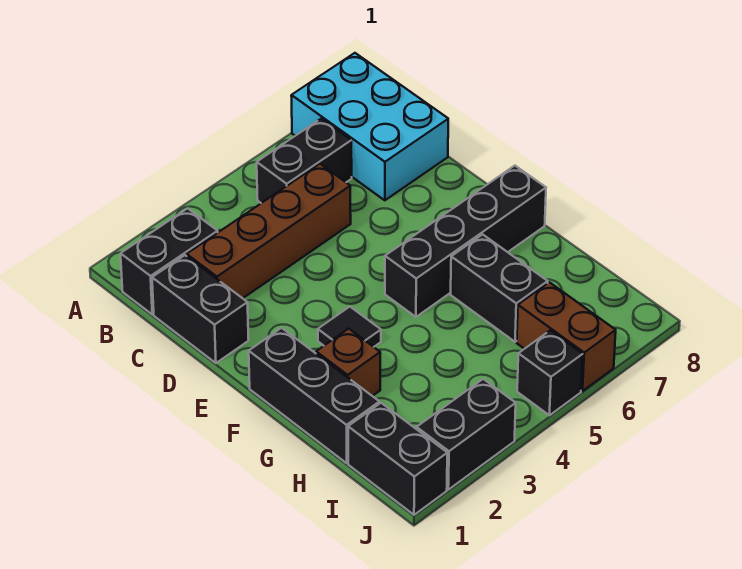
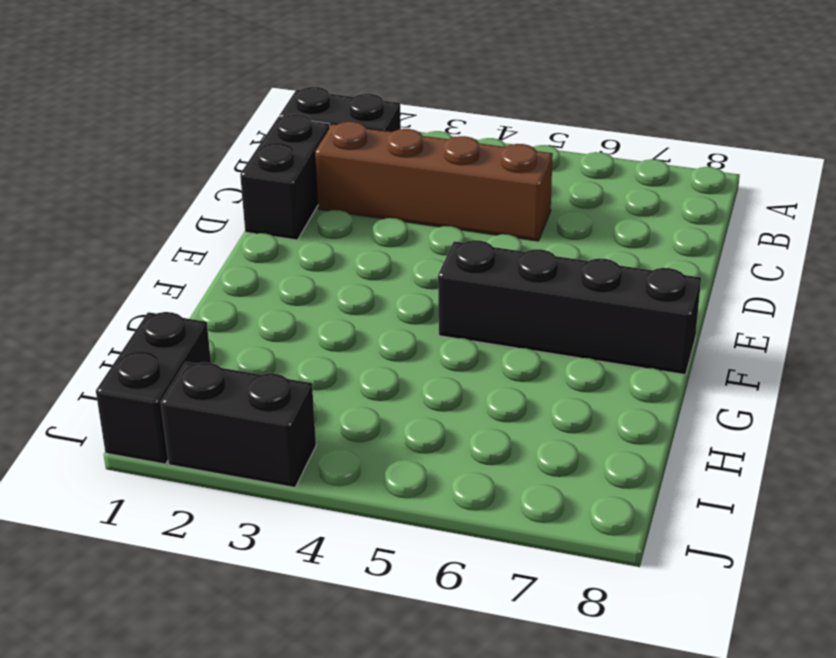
none -> cyan brick A7:C8 level 1
none -> black brick B5:B6 level 1
none -> black brick F1:H1 level 1

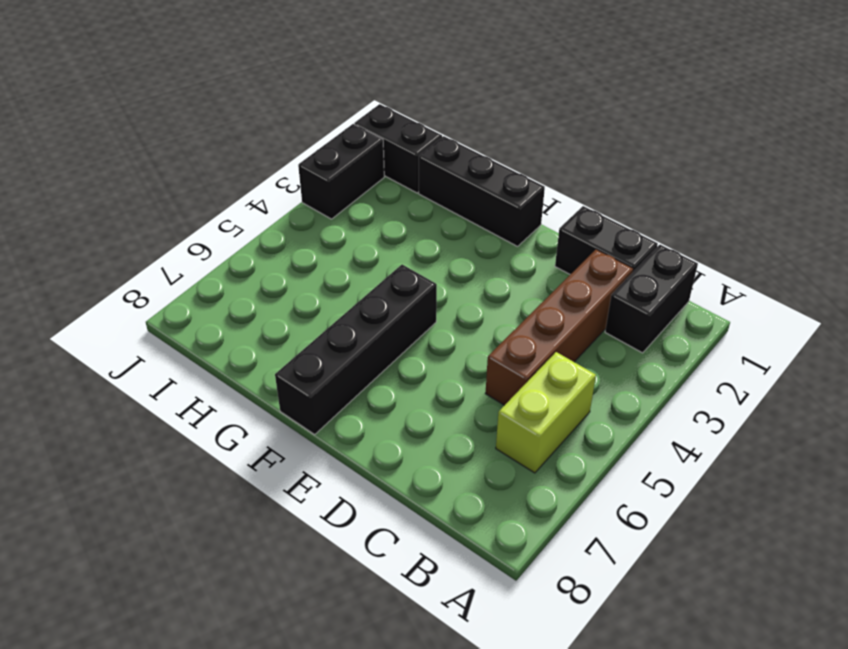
lime brick B5:B6 level 1 -> black brick B5:B6 level 1
none -> cyan brick A7:C8 level 1
none -> black tile F3 level 1
none -> brown brick G2 level 1

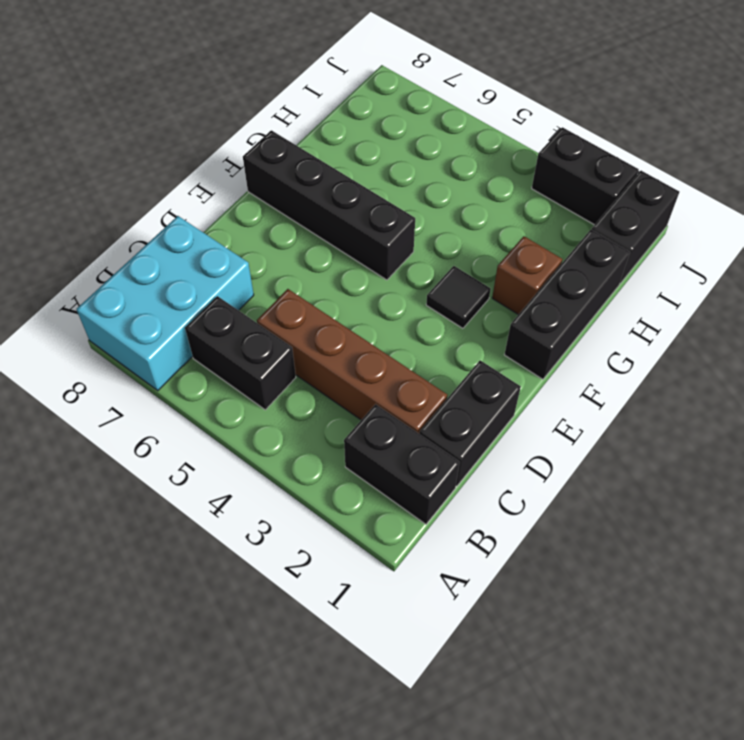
none -> black brick G6:H6 level 1
none -> brown brick I6:J6 level 1
none -> black brick J5 level 1

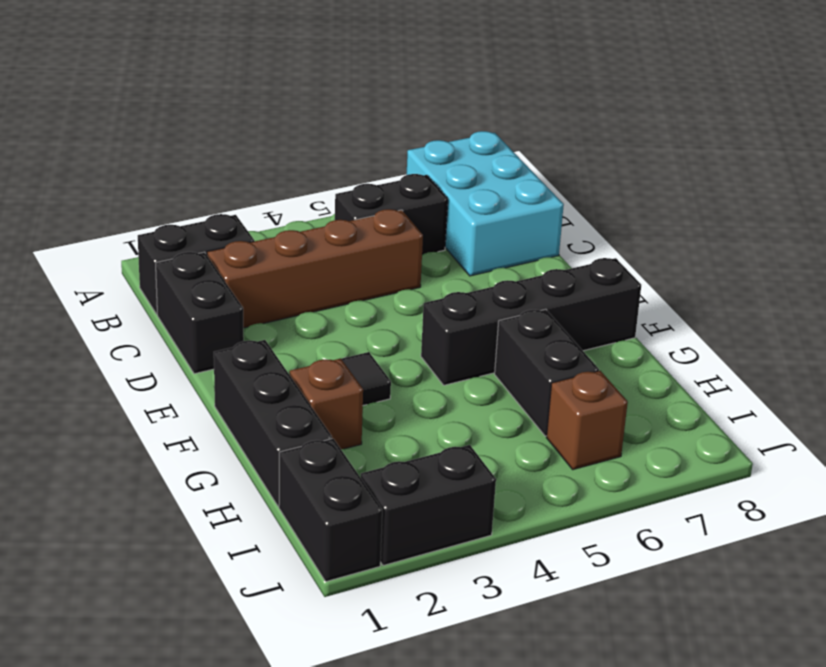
brown brick I6 level 1 -> brown brick I6:J6 level 1
none -> black brick J5 level 1

